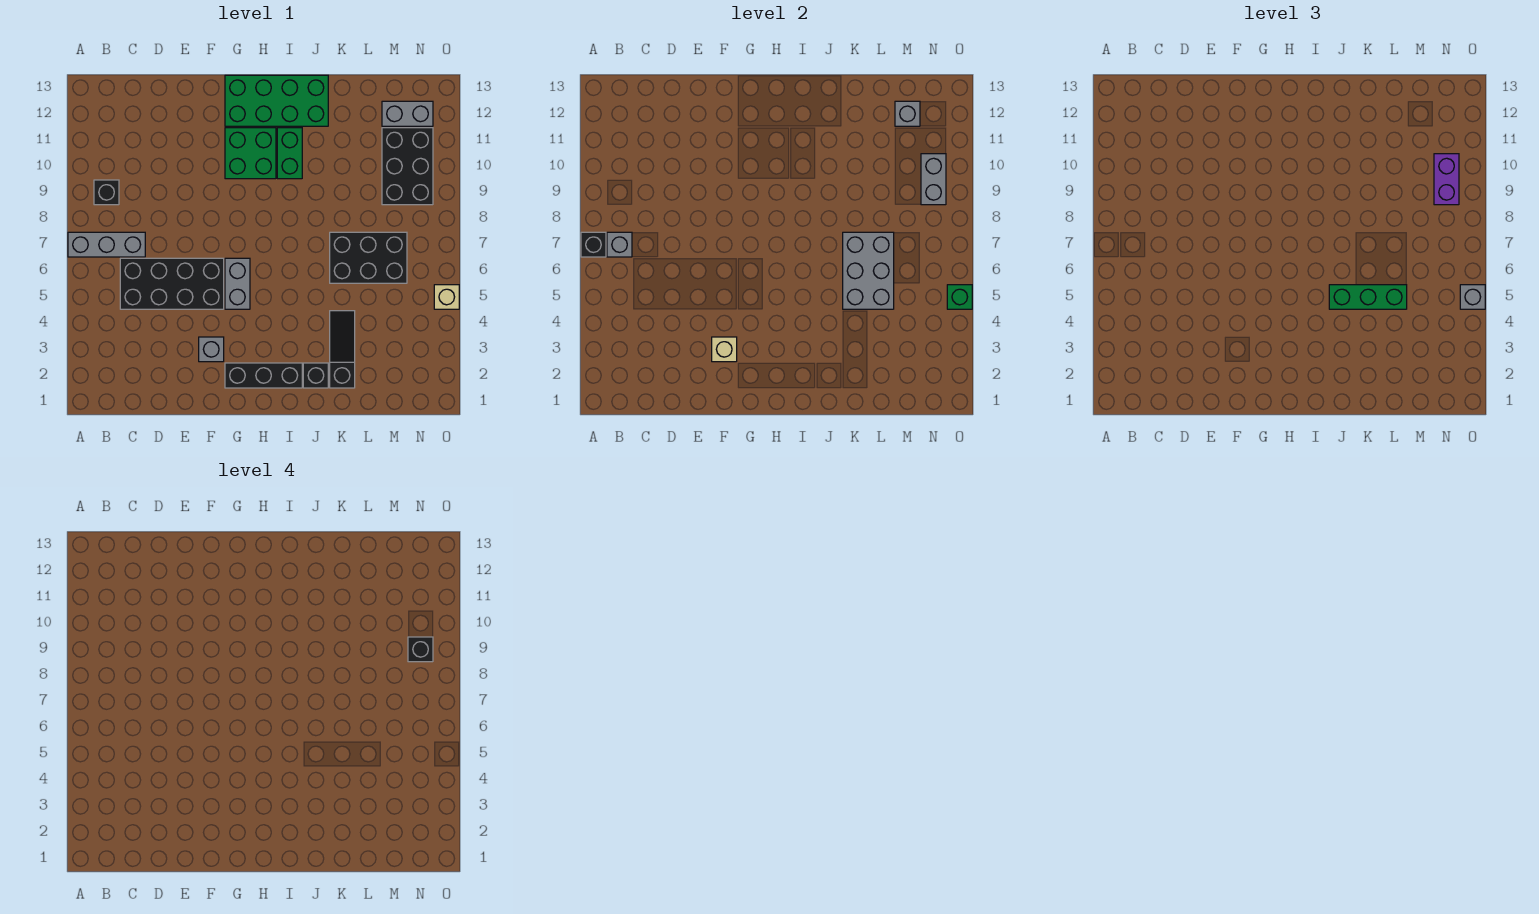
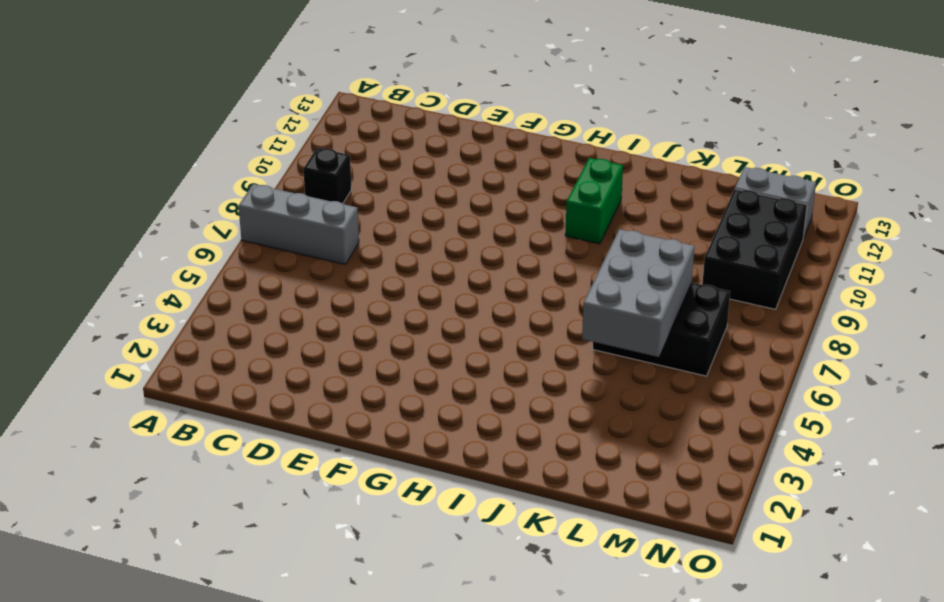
none -> black brick C5:F6 level 1
none -> grey brick F3 level 1
none -> black brick G2:I2 level 1

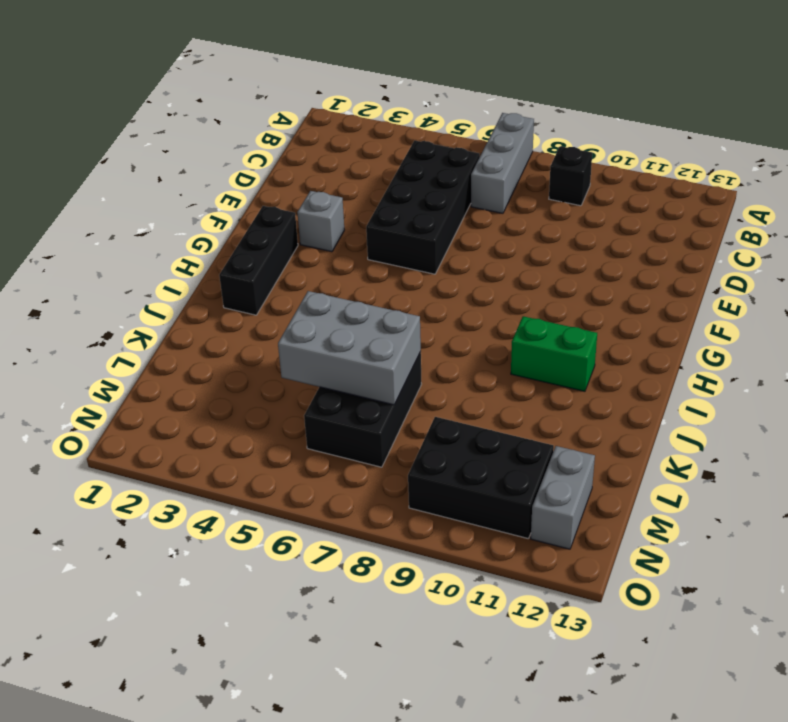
none -> grey brick G5:G6 level 1
none -> green brick G10:H11 level 1
none -> green brick G12:J13 level 1

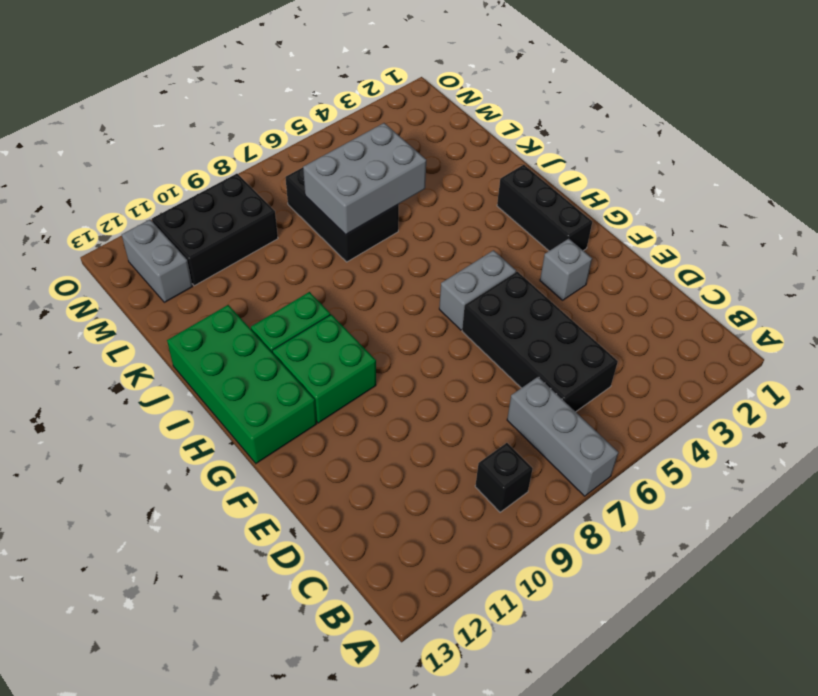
none -> black brick J2 level 1
none -> black slope K2:K4 level 1 top 2
none -> tan brick O5 level 1

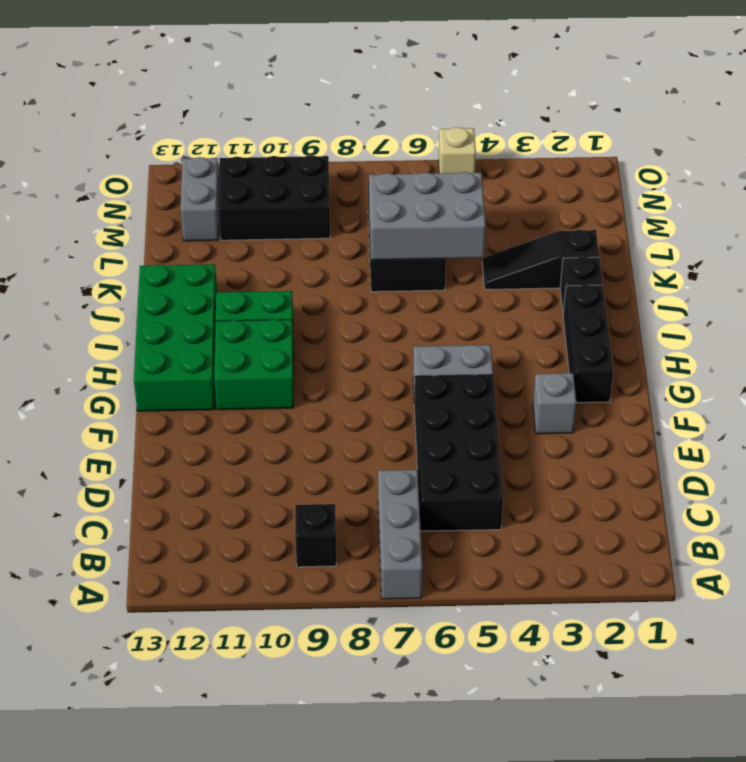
none -> black brick A7 level 2
none -> grey brick B7 level 2
none -> tan brick F3 level 2

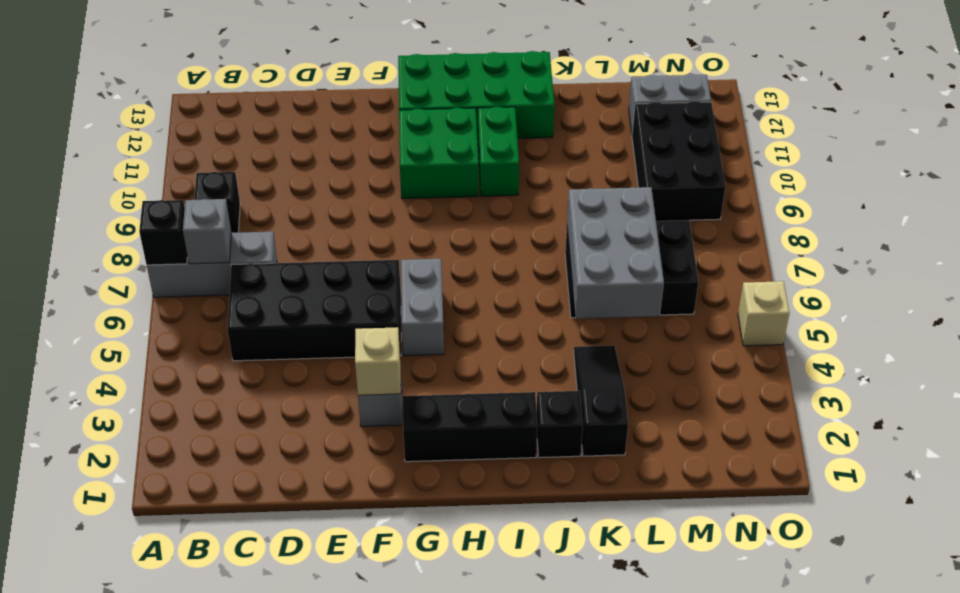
none -> grey brick M12 level 2
none -> grey brick N9:N10 level 2
none -> green brick O5 level 2

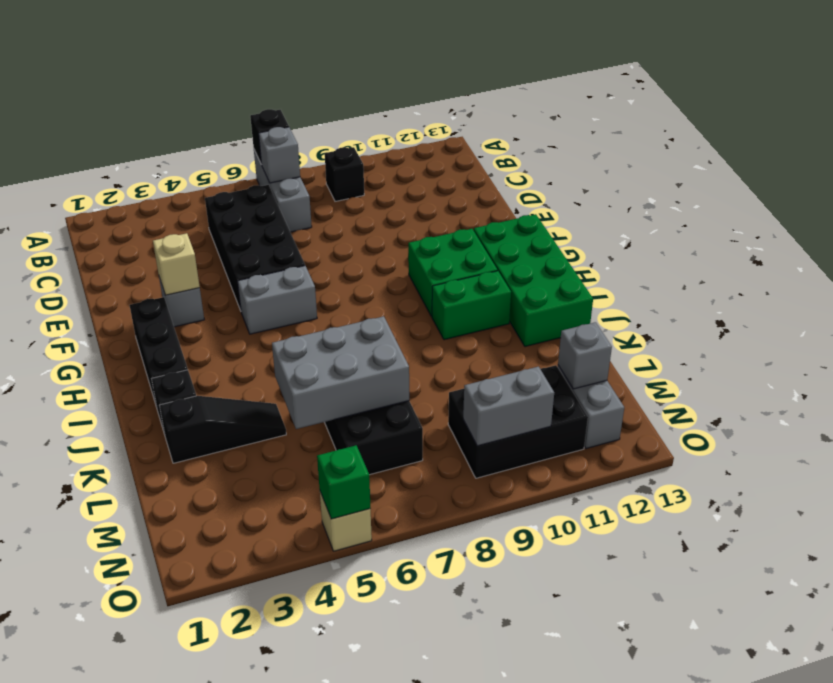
none -> green brick J5:L5 level 3
none -> purple brick N9:N10 level 3
none -> grey brick O5 level 3

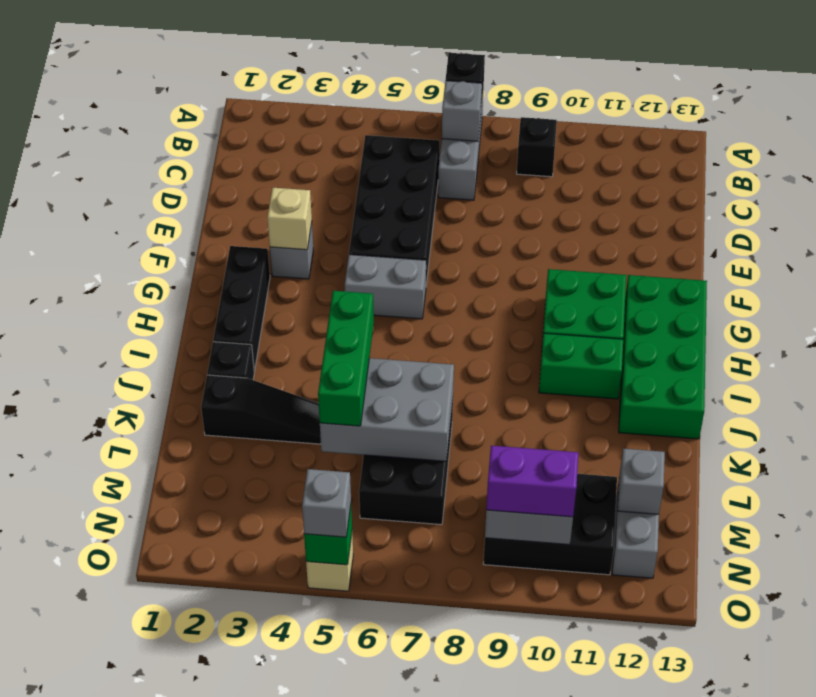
none -> black brick N9 level 4

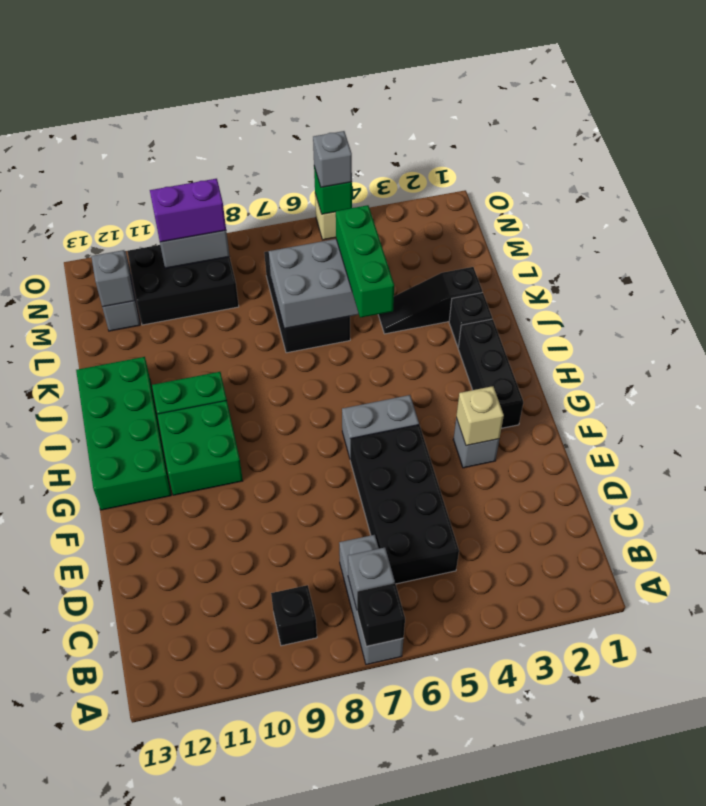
none -> black brick N9 level 4

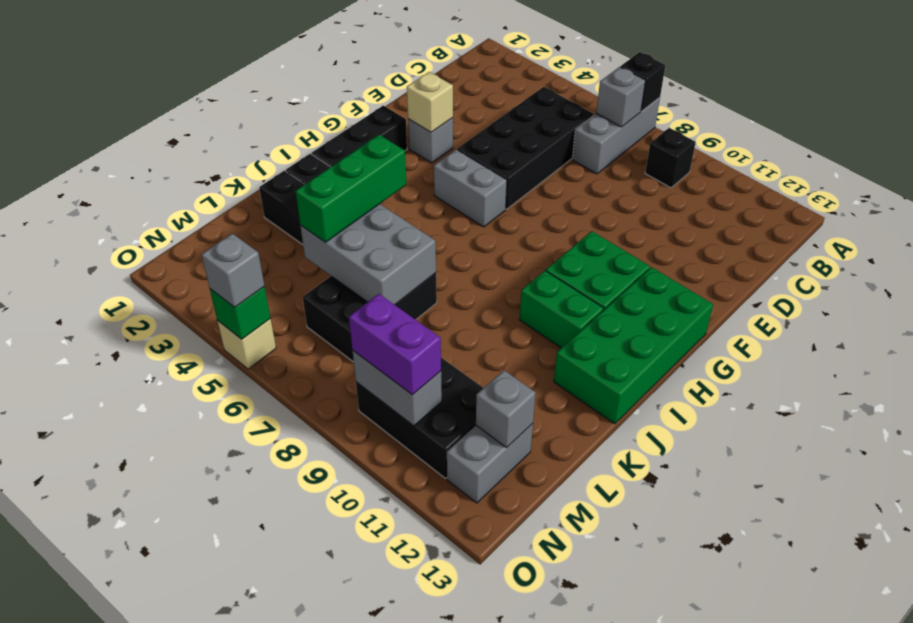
none -> black brick N9 level 4

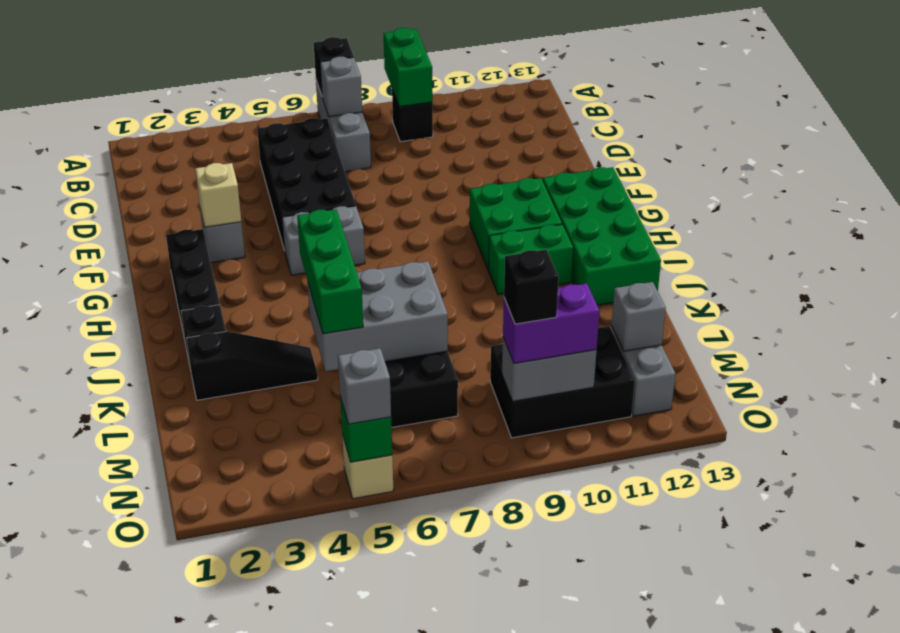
green brick A9:B9 level 2 -> none

